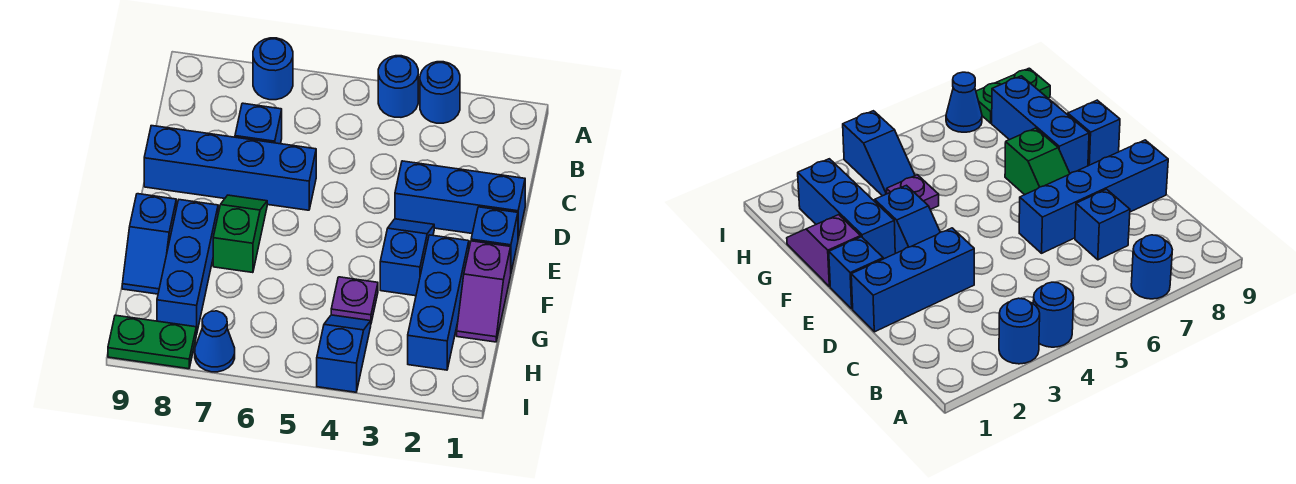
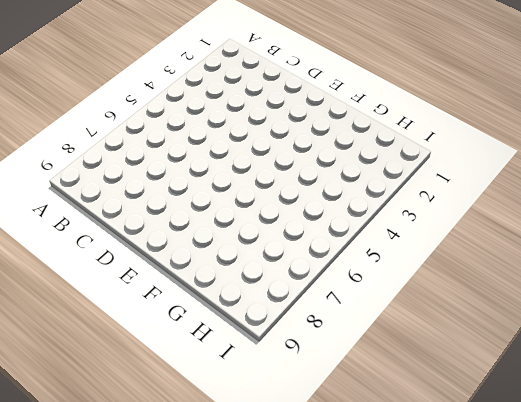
none -> blue round brick A3 level 1
none -> blue round brick A4 level 1
none -> blue round brick A7 level 1

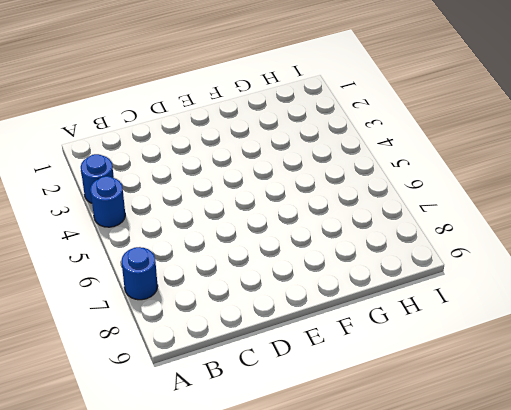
none -> blue brick C7 level 1
none -> blue brick D1:D3 level 1
none -> blue brick D6:D9 level 1

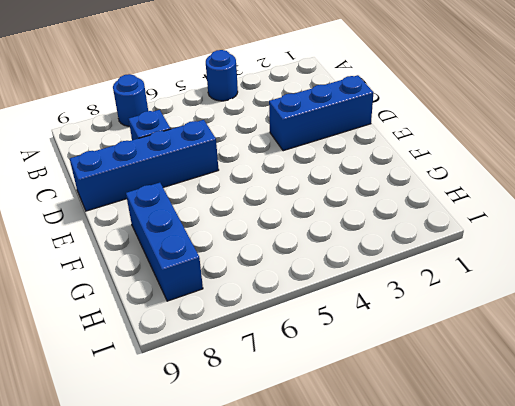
none -> blue round brick A3 level 1
none -> blue brick E1 level 1
none -> blue slope E3:F3 level 1 top F

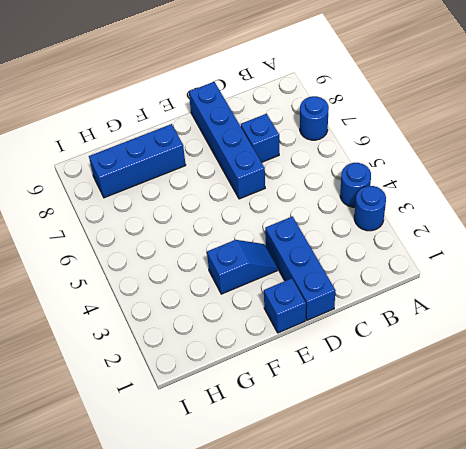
none -> green slope E7:F7 level 1 top F
none -> purple slope F1:G1 level 1 top F
none -> blue brick F2:H2 level 1

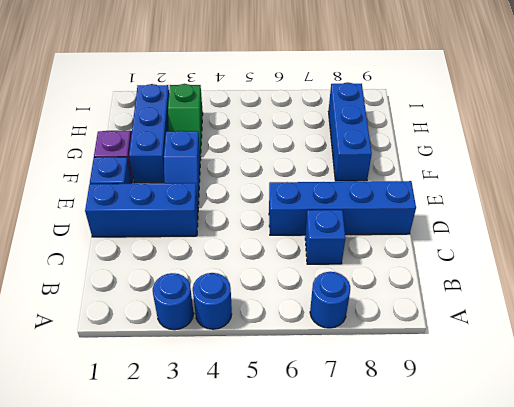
green slope G3:H3 level 1 top H -> green slope E7:F7 level 1 top F
none -> blue slope F9:G9 level 1 top F
none -> purple plate G4 level 1
none -> blue slope H4:I4 level 1 top I

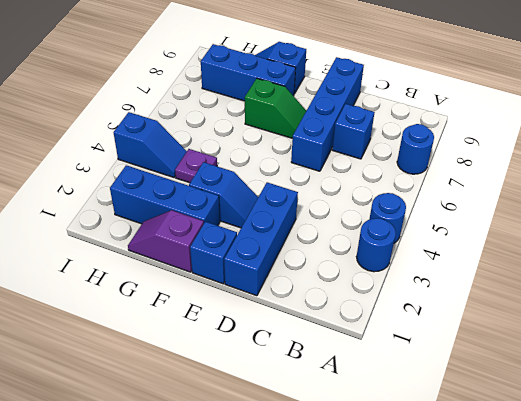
none -> blue cone I7 level 1
none -> green plate I8:I9 level 1

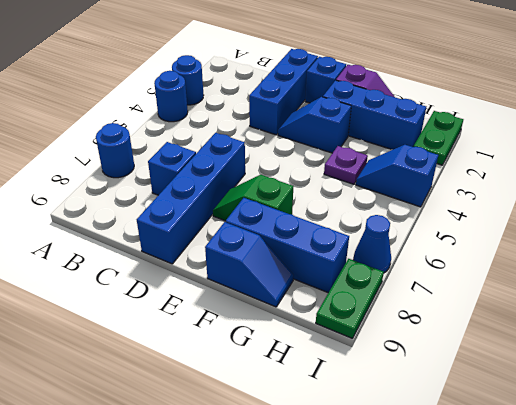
green plate I1:I2 level 1 -> none

